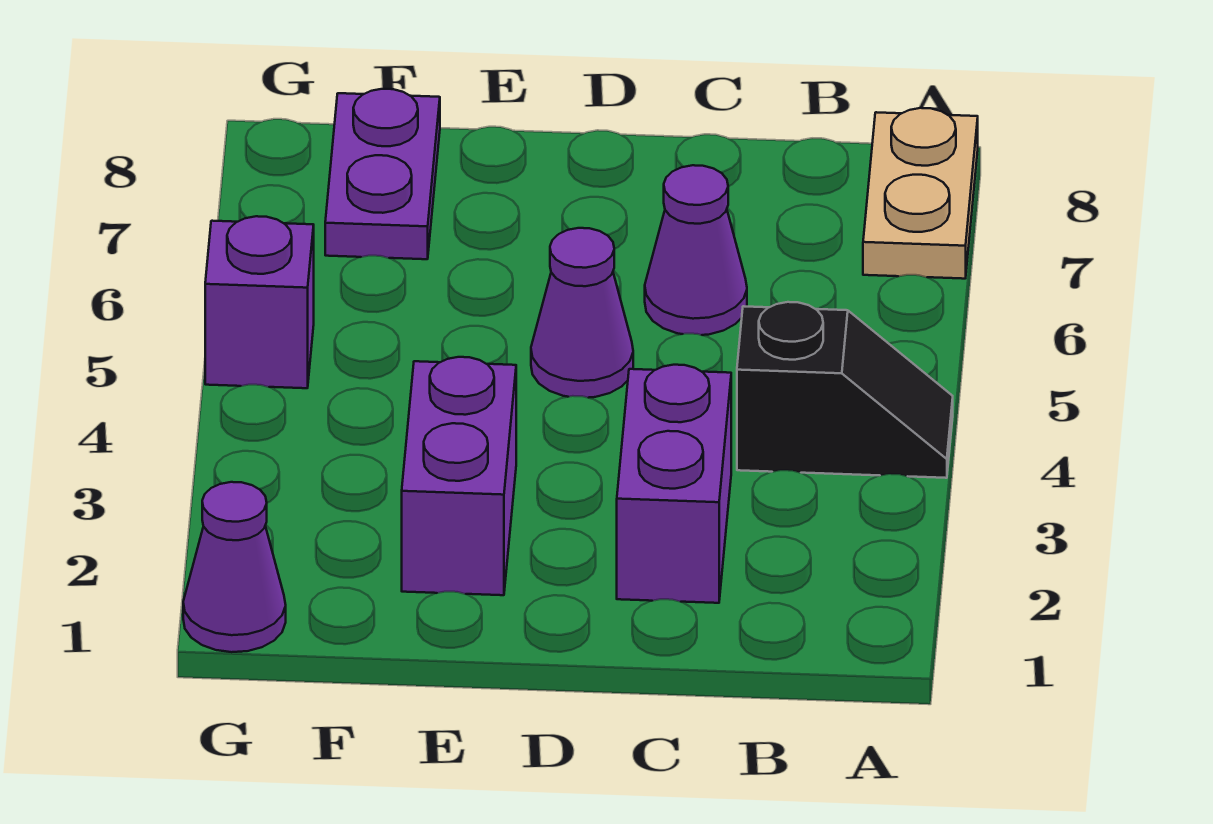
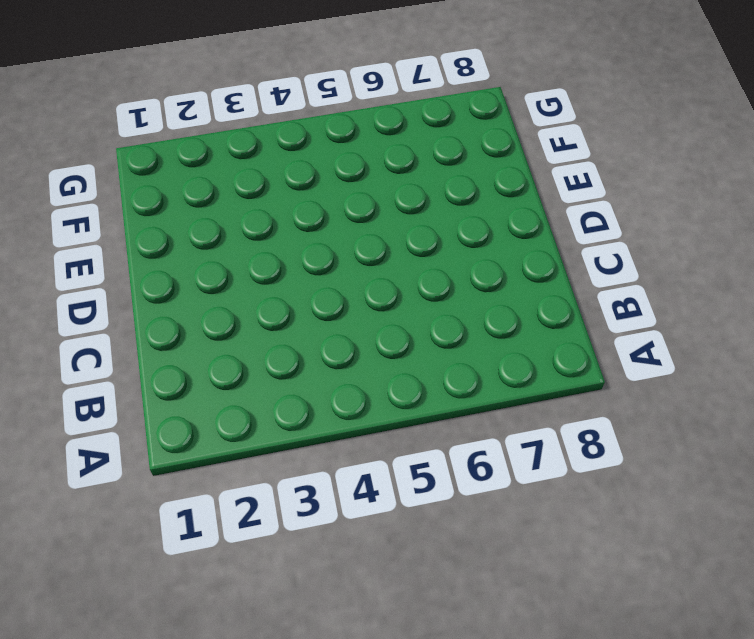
none -> black slope A4:B4 level 1 top B
none -> tan plate A7:A8 level 1

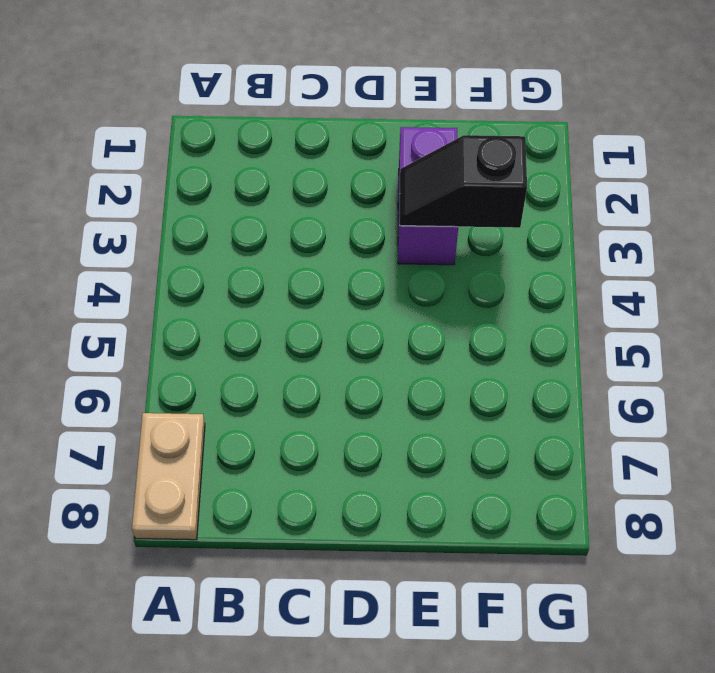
black slope E3:F3 level 2 top F -> black slope A4:B4 level 1 top B
none -> purple brick C2:C3 level 1
none -> purple cone C6 level 1

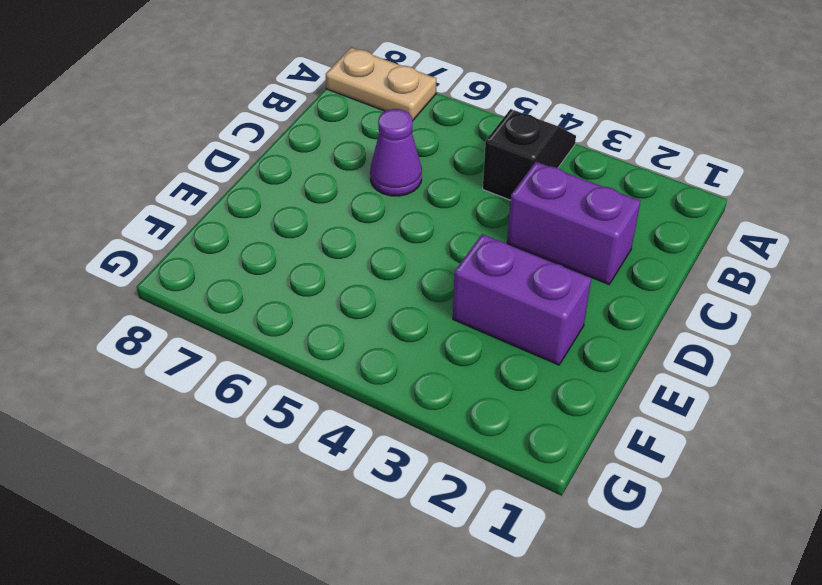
none -> purple cone D5 level 1
none -> purple plate F7:F8 level 1

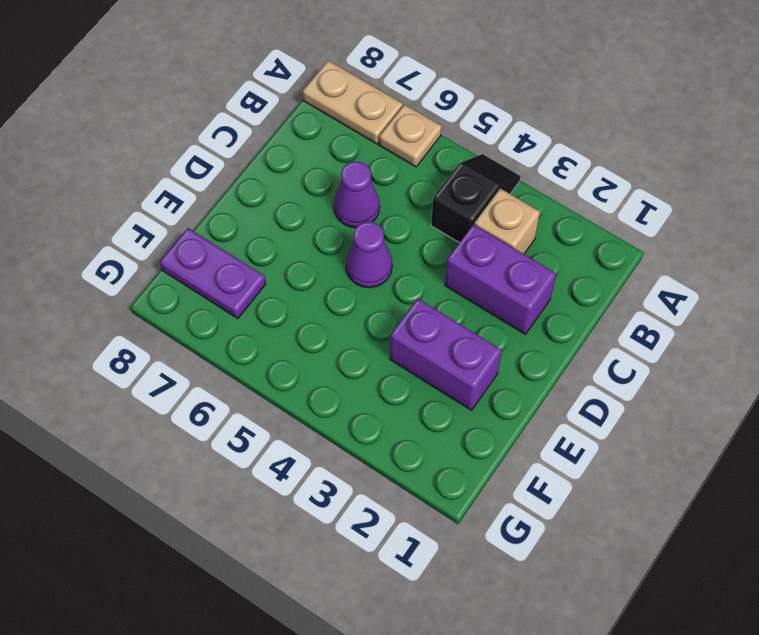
tan plate A6 level 1 -> none
tan brick B3 level 1 -> none
none -> purple cone G1 level 1
none -> purple brick G5 level 1

